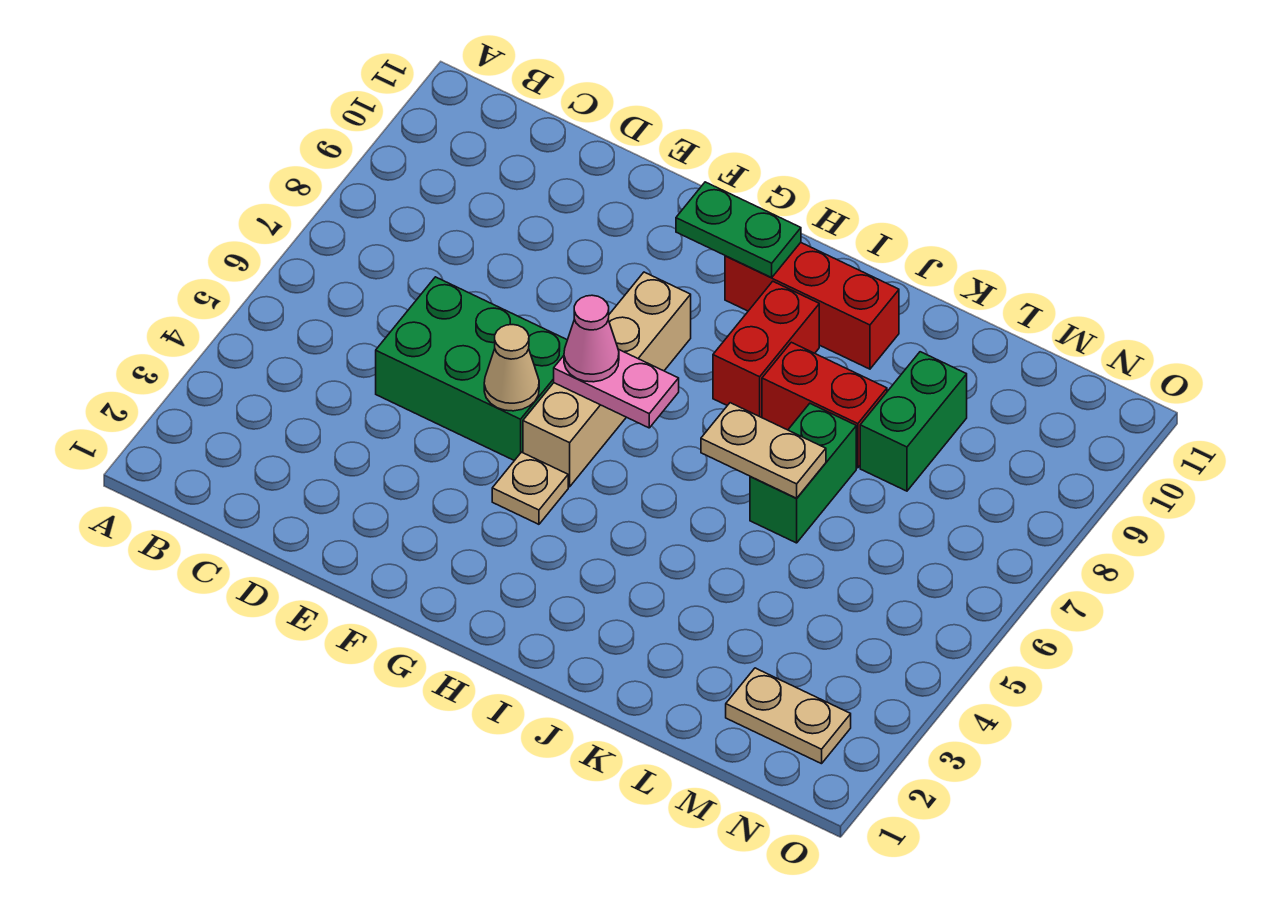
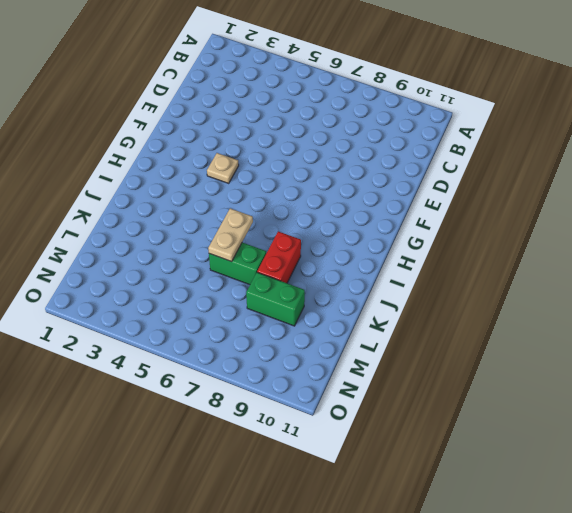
none -> green brick D5:F6 level 1
none -> tan brick G5:G8 level 1
none -> red brick H10:J10 level 1

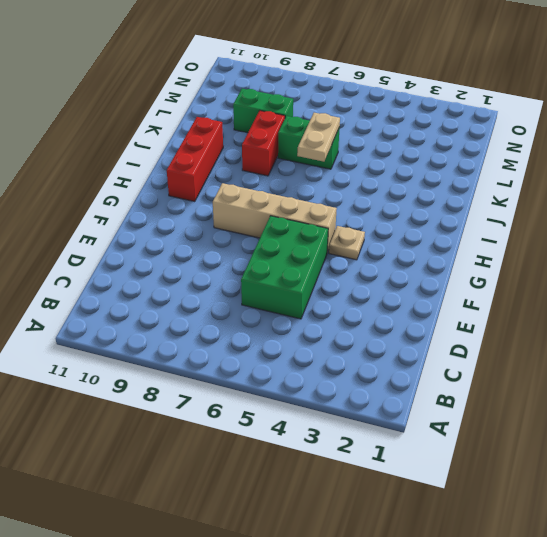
none -> red brick I8:I9 level 1
none -> tan plate M2:N2 level 1
none -> tan cone F5 level 2

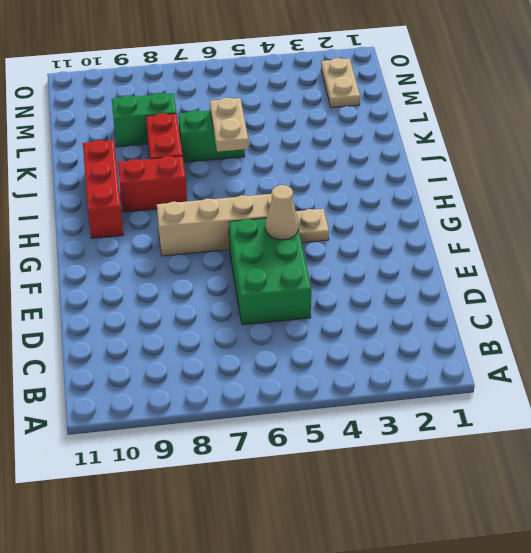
none -> pink plate G6:H6 level 2
none -> green plate G10:H10 level 2
none -> pink cone G6 level 3

